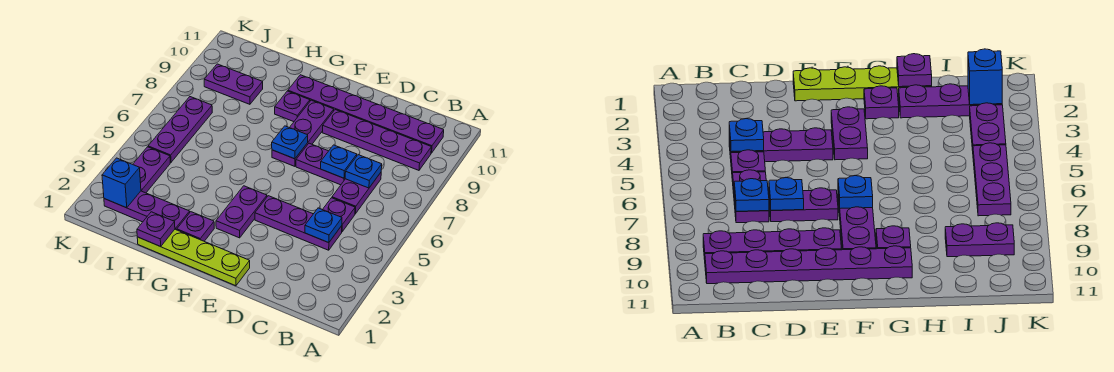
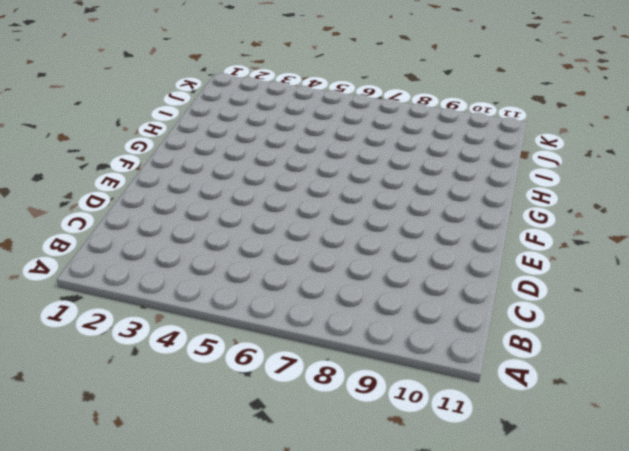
none -> purple plate B9:E9 level 1
none -> purple plate B10:G10 level 1
none -> purple plate C4:E4 level 1

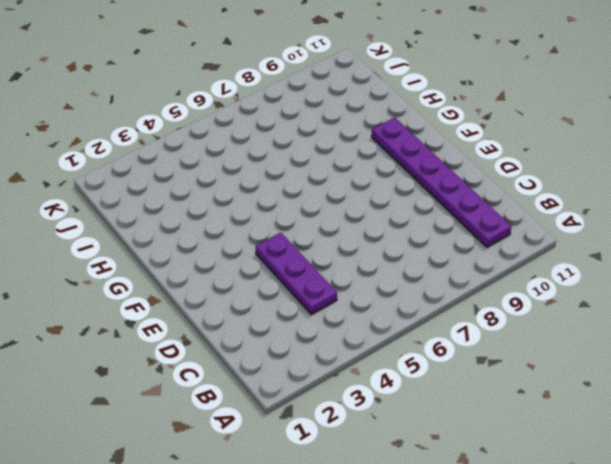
none -> purple plate B9:E9 level 1
none -> purple plate C5 level 1
none -> purple plate C6:C7 level 1

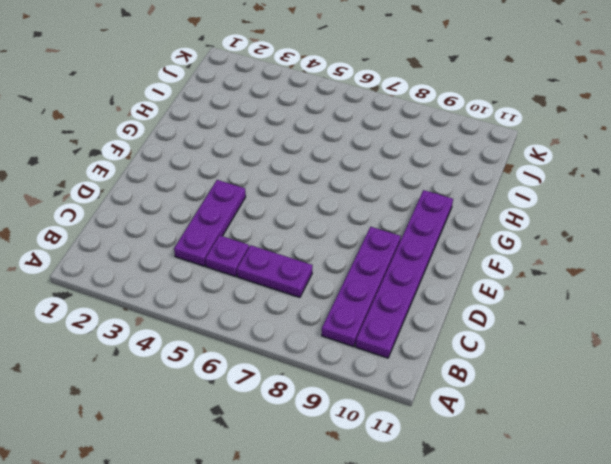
none -> purple plate D7:E7 level 1
none -> lime plate E1:H1 level 1
none -> purple plate F3:F4 level 1

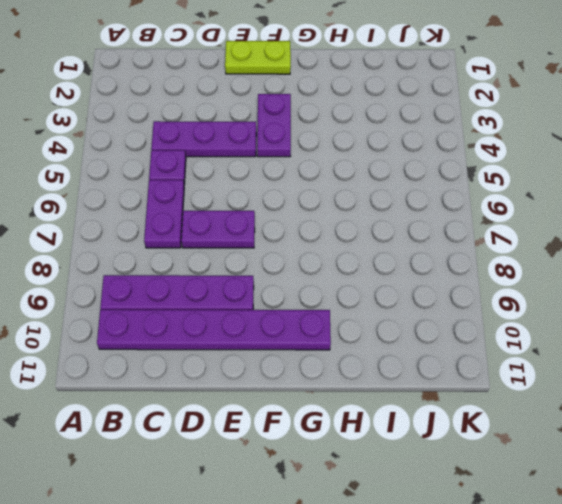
lime plate E1:F1 level 1 -> lime plate E1:H1 level 1
none -> purple plate F7:F9 level 1
none -> purple plate G2 level 1
none -> purple plate G9 level 1

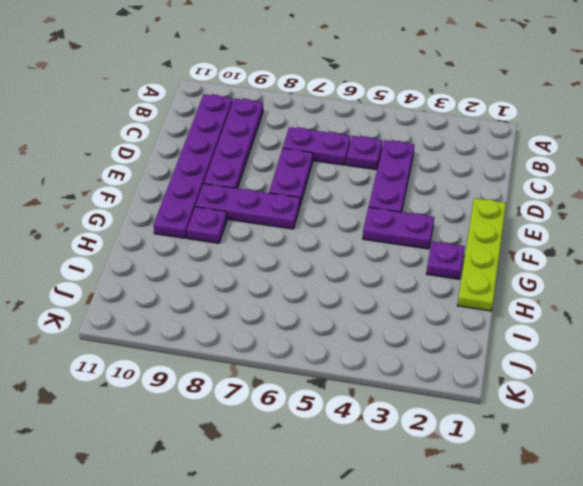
none -> purple plate H2:J2 level 1
none -> purple plate I9:J9 level 1
none -> purple plate J3:J4 level 1

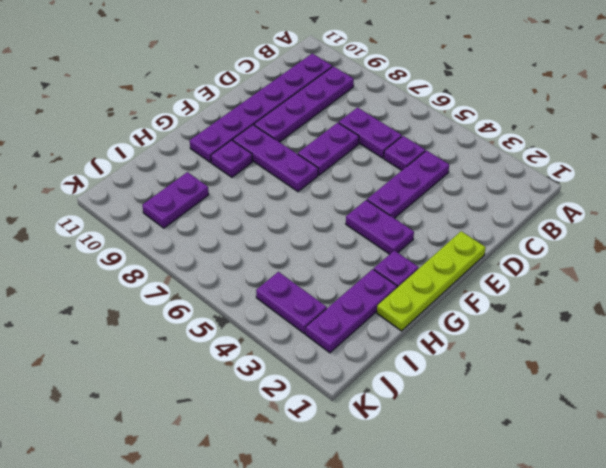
none -> purple plate J5:J7 level 1
none -> blue plate C4 level 2
none -> blue plate C7 level 2

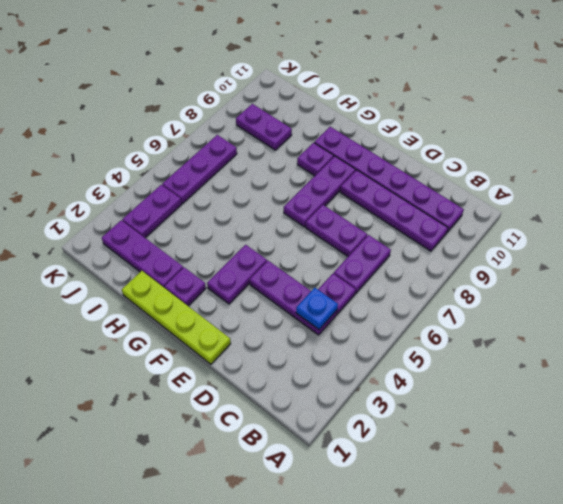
none -> blue plate C7 level 2
none -> blue plate D7 level 2
none -> blue plate F7 level 2

